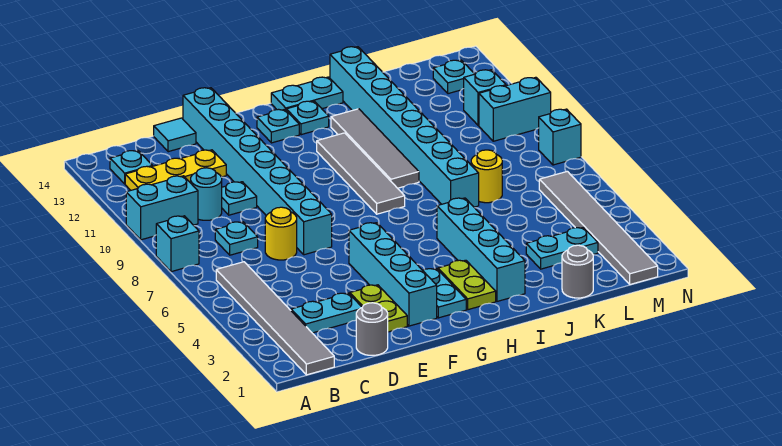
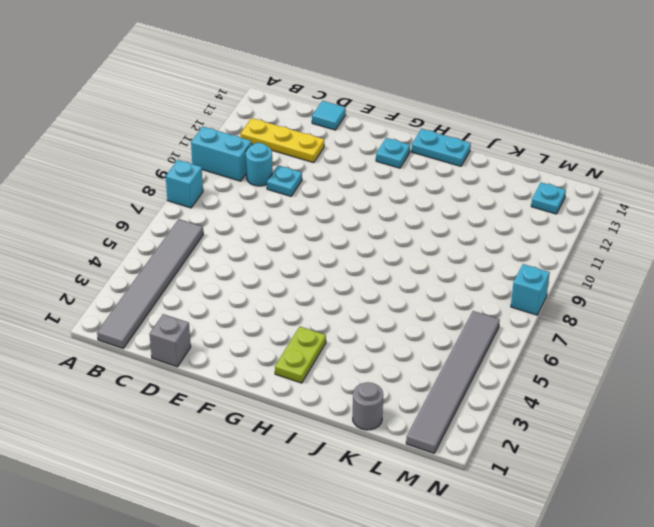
grey brick D1 level 1 -> grey round brick D1 level 1
none -> cyan plate B13 level 1
none -> cyan plate C3:D3 level 1
none -> cyan plate C8 level 1
none -> yellow round brick D7 level 1

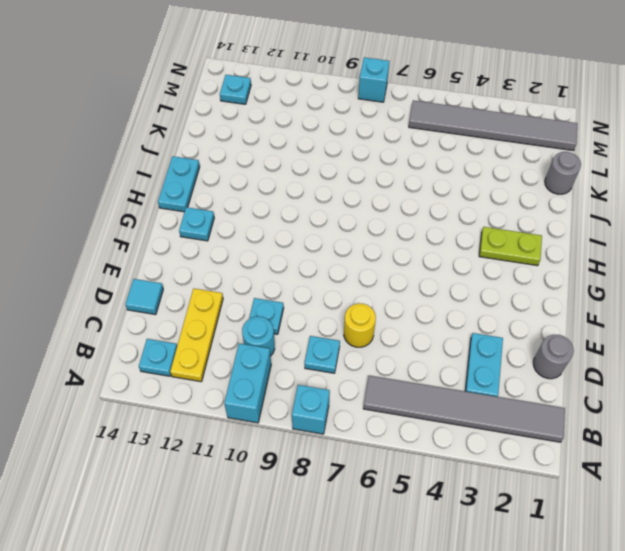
none -> lime plate E2:E3 level 1
none -> cyan brick E7:E14 level 1
none -> cyan brick F2:F5 level 1
none -> cyan plate G2:G3 level 1

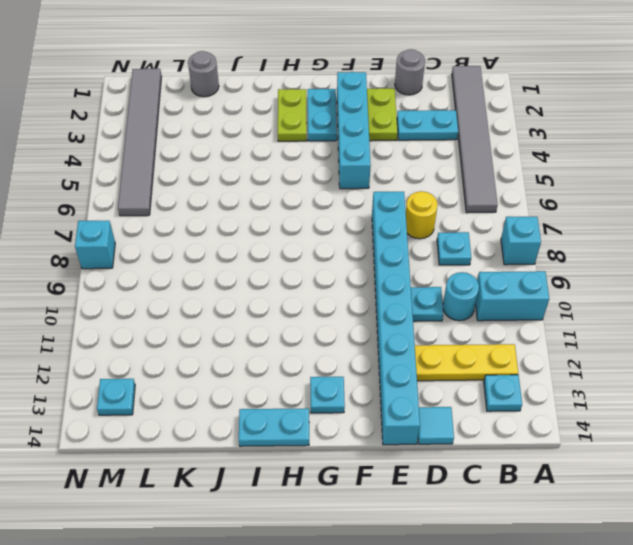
none -> grey tile H8:H11 level 1
none -> cyan plate H13 level 1
none -> cyan brick I2:I5 level 1
none -> grey tile I9:I12 level 1

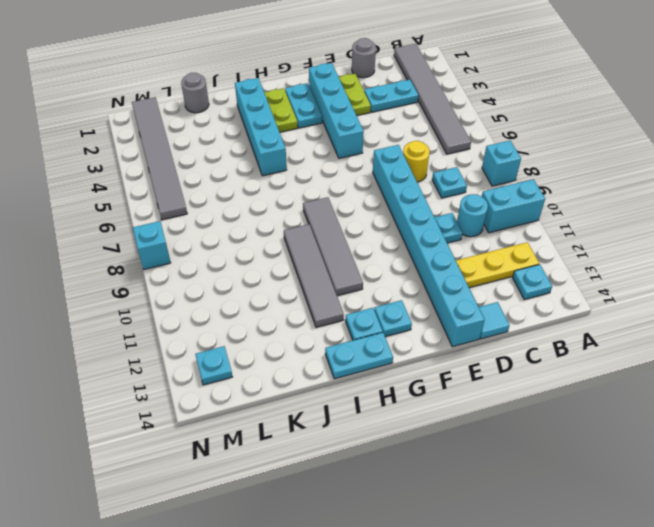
none -> cyan brick J7:J14 level 1
none -> cyan plate K3:L3 level 1
none -> yellow round brick K7 level 1
none -> cyan brick M10:N10 level 1

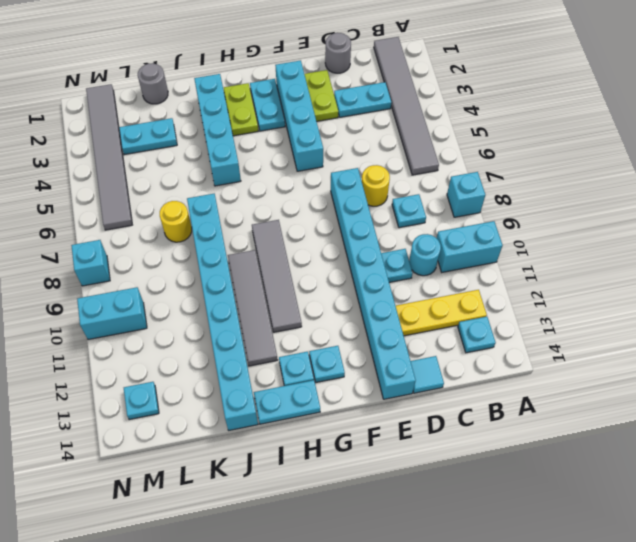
none -> cyan brick M11 level 1

